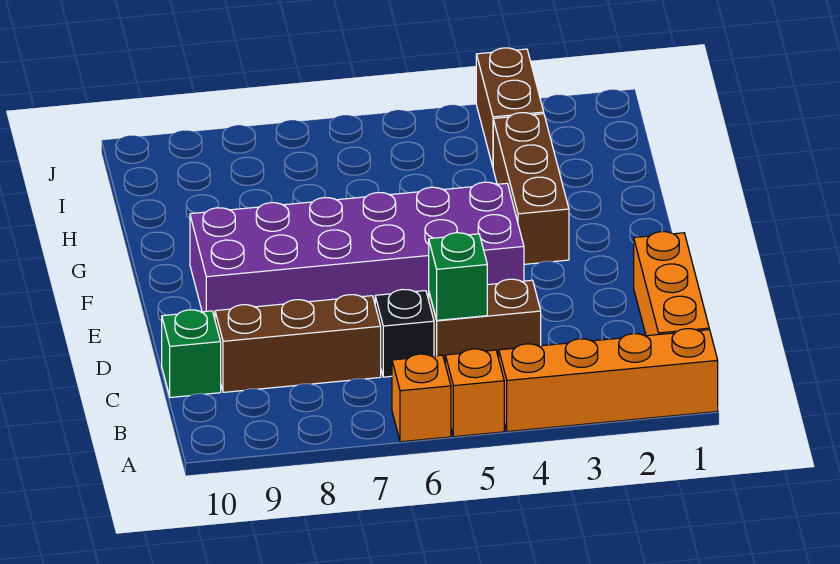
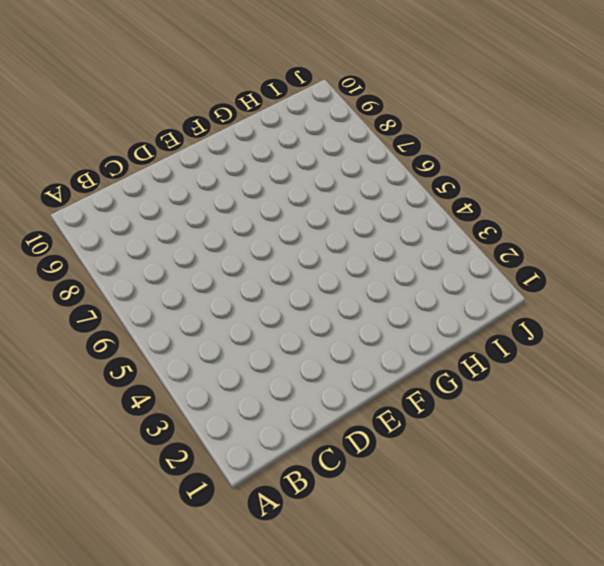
none -> orange brick A1:A4 level 1
none -> orange brick A5 level 1
none -> orange brick A6 level 1

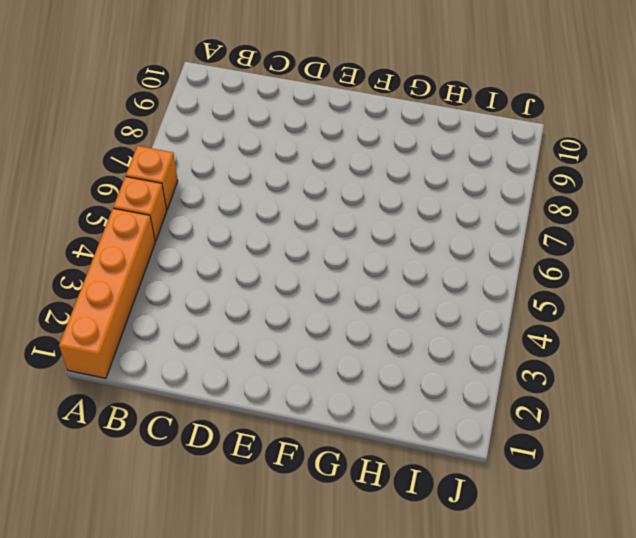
none -> orange brick B1:D1 level 1
none -> brown brick C4:C5 level 1
none -> black brick C6 level 1

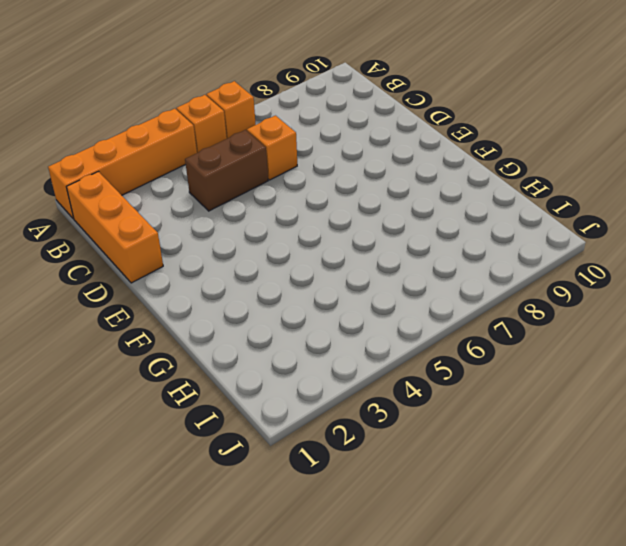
orange brick C6 level 1 -> black brick C6 level 1
none -> brown brick C7:C9 level 1
none -> green brick C10 level 1
none -> purple brick E4:F9 level 1

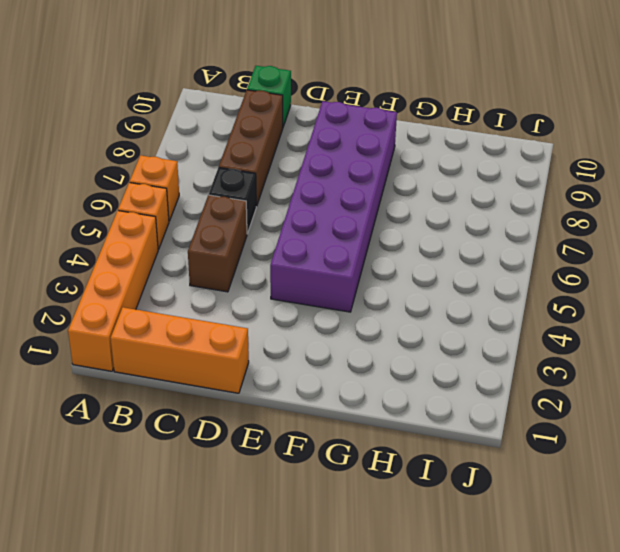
none -> brown brick F3:H3 level 1
none -> brown brick I3:J3 level 1
none -> green brick C5 level 2

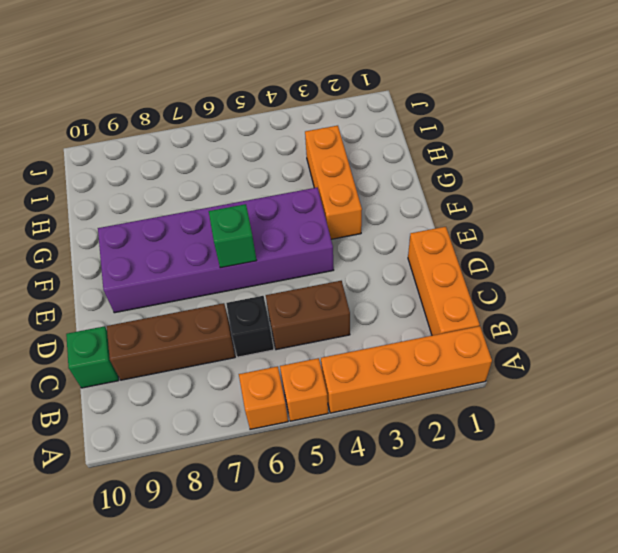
green brick E6 level 2 -> green brick C5 level 2
orange brick F3:H3 level 1 -> brown brick F3:H3 level 1
none -> brown brick I3:J3 level 1

